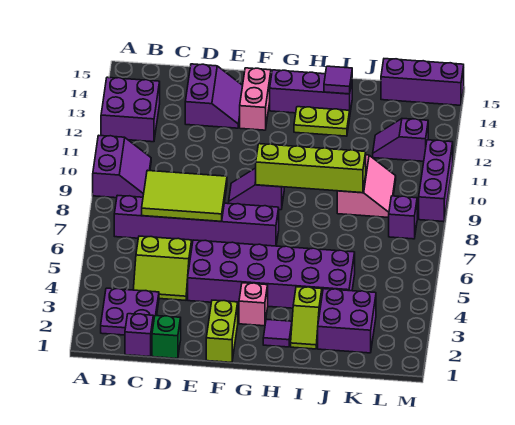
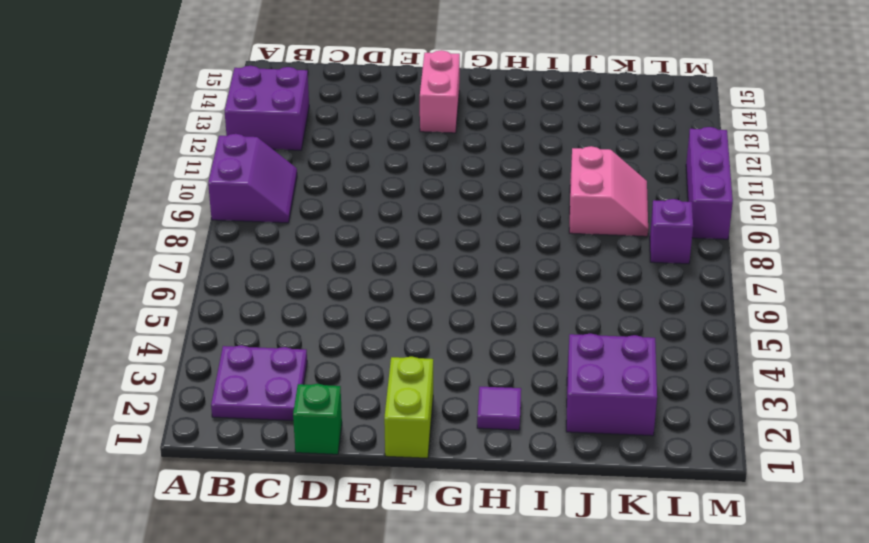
none -> purple brick B7:G7 level 1
none -> purple brick C1 level 1
none -> lime slope C4:D5 level 1 top 5

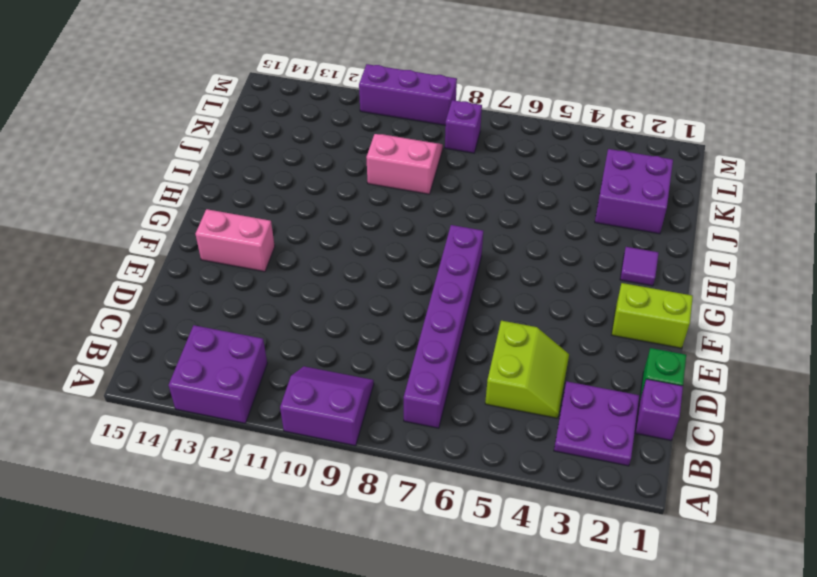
none -> purple slope D13:E14 level 1 top D
none -> purple brick E4:J5 level 1
none -> purple slope F9:G9 level 1 top G

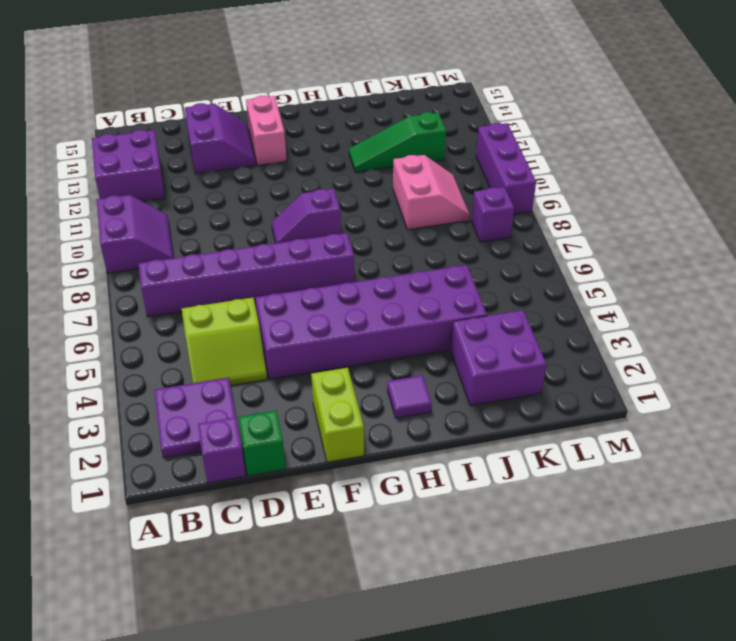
green slope I12:K12 level 1 top K -> purple slope K12:L12 level 1 top L
none -> pink brick G3 level 1
none -> purple brick G14:I14 level 1
none -> lime plate H13:I13 level 1

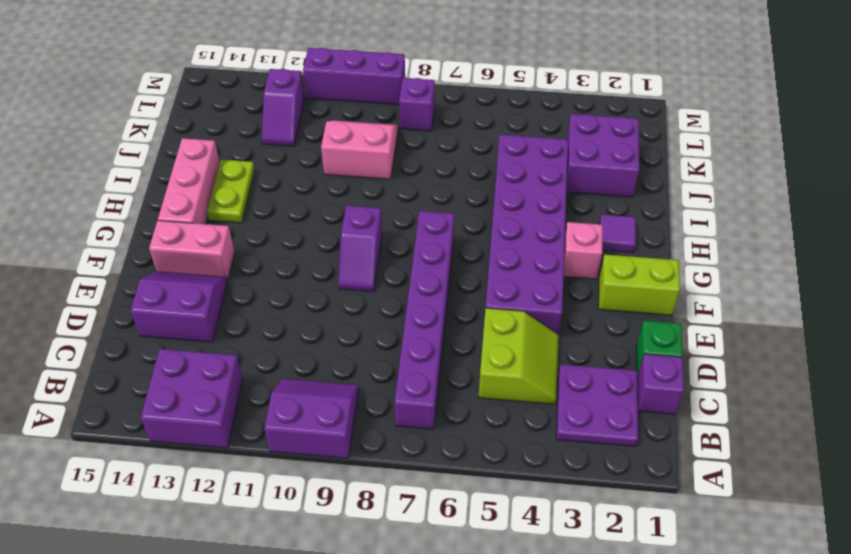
pink brick G14:I14 level 1 -> purple brick G14:I14 level 1
none -> lime slope I2:I3 level 1 top 3
none -> purple brick K15:M15 level 1
none -> lime tile C7:E8 level 2

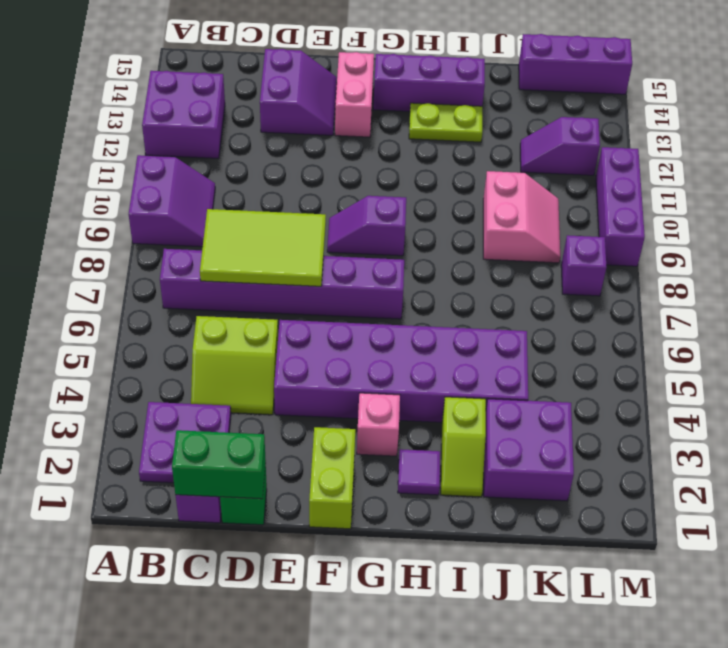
green brick C1:D1 level 2 -> none
none -> lime brick G9:J9 level 2
none -> purple tile I14 level 2

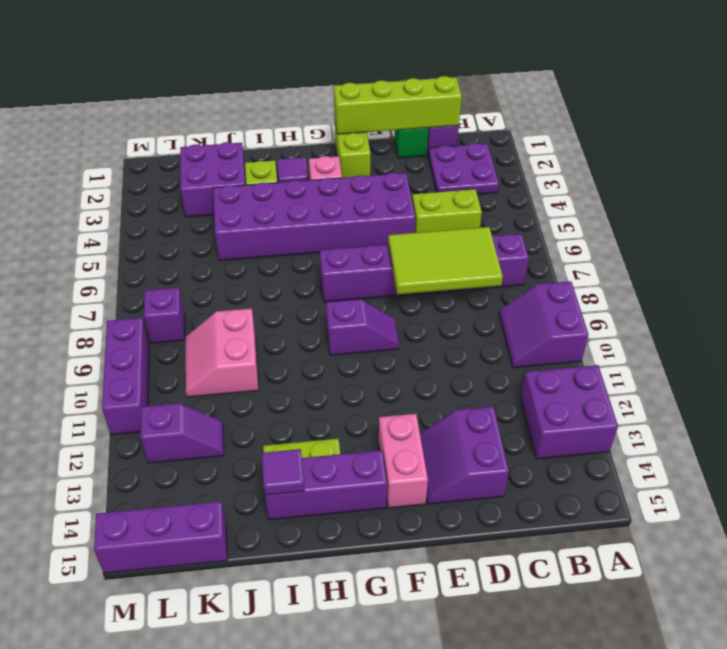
lime brick C1:F1 level 2 -> lime brick G9:J9 level 2

